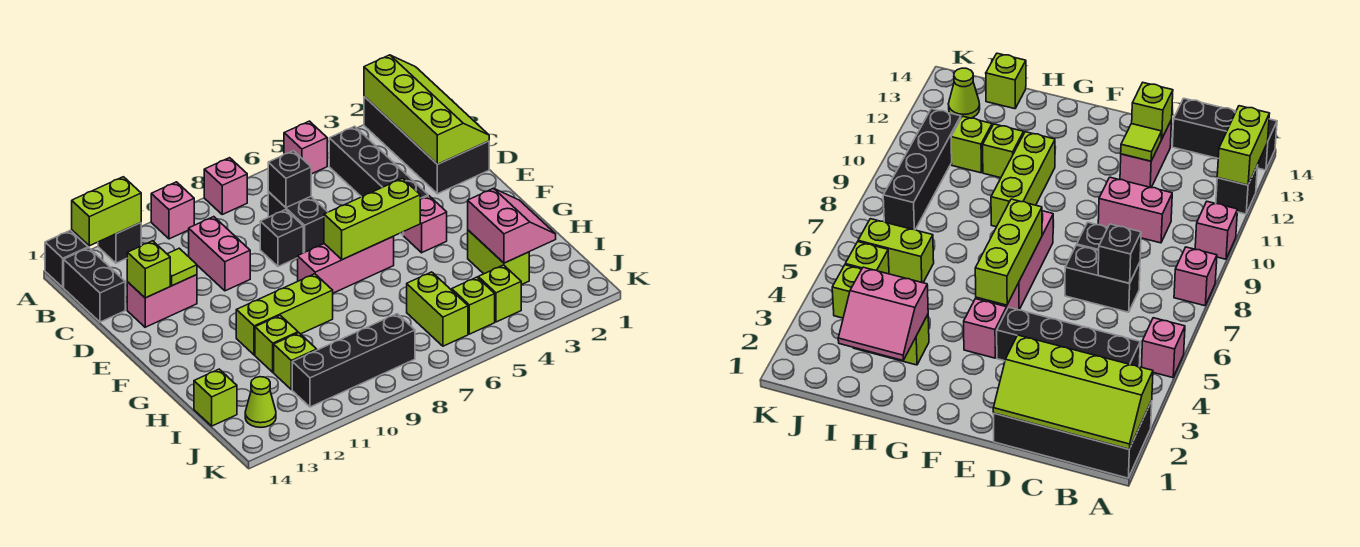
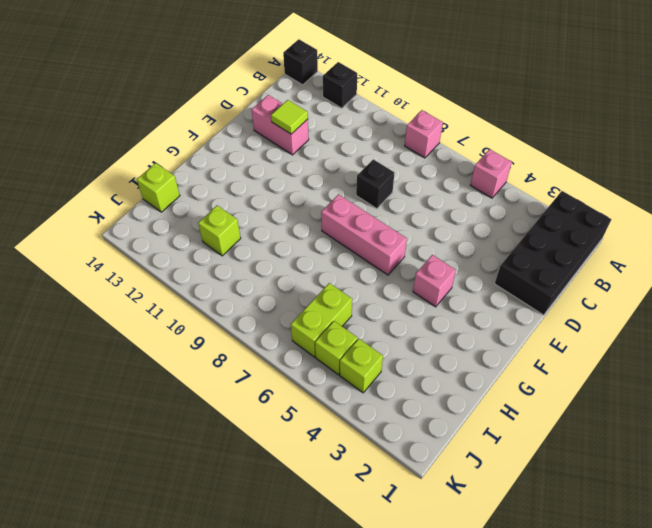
none -> pink brick A10 level 1
none -> black brick B4:E4 level 1
none -> black brick B14:C14 level 1
none -> black brick C7:D7 level 1

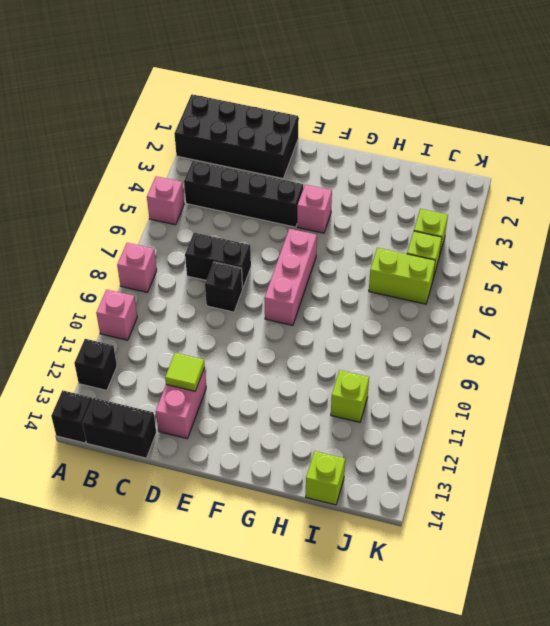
none -> pink brick C10:D10 level 1
none -> lime brick G9:G11 level 1
none -> lime brick H3:I3 level 1
none -> lime brick H11 level 1

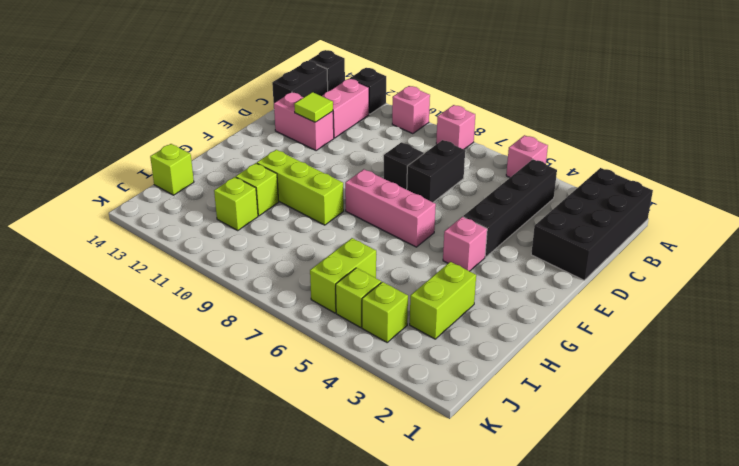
pink brick B12:C12 level 1 -> pink brick C10:D10 level 1
none -> black brick J8:J11 level 1
none -> lime cone J13 level 1
none -> lime slope A1:D2 level 2 top 2
none -> lime brick A12:A13 level 2

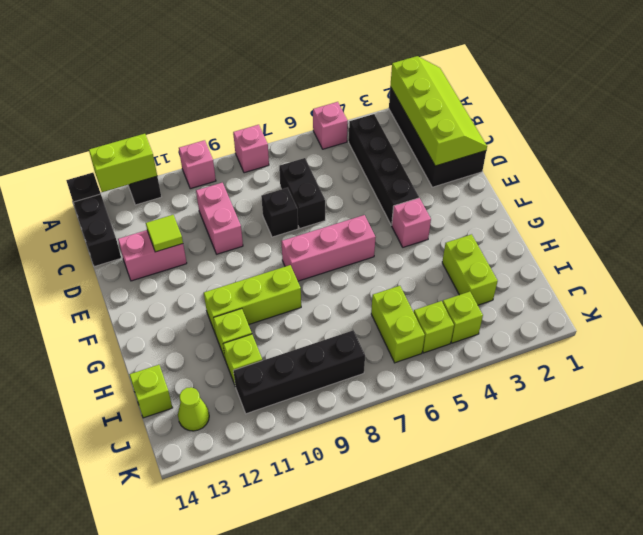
none -> black brick C7 level 2
none -> lime brick D13 level 2
none -> lime brick F5:F7 level 2
none -> pink slope H2:I3 level 2 top 3

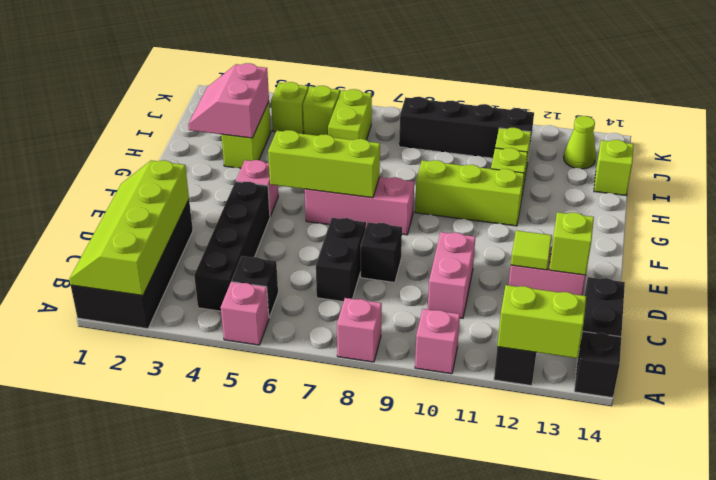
black brick B5 level 1 -> black brick C7 level 2

